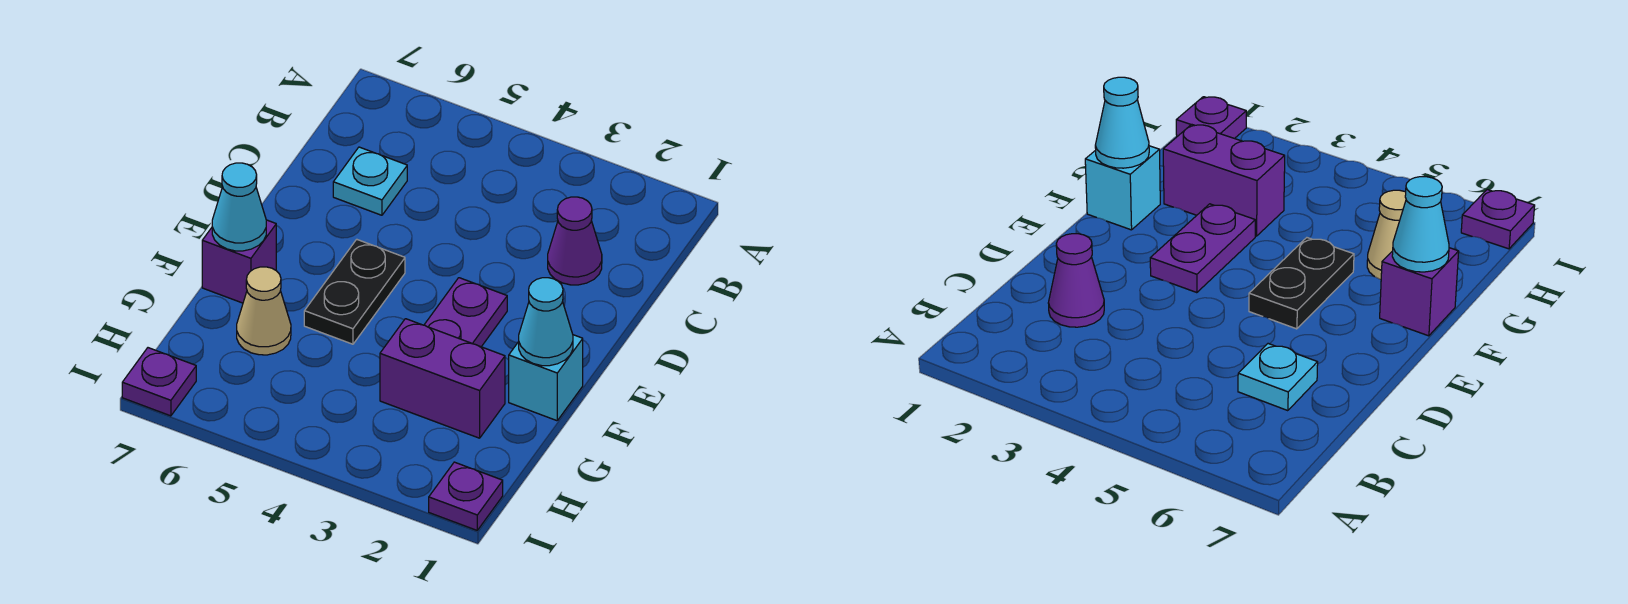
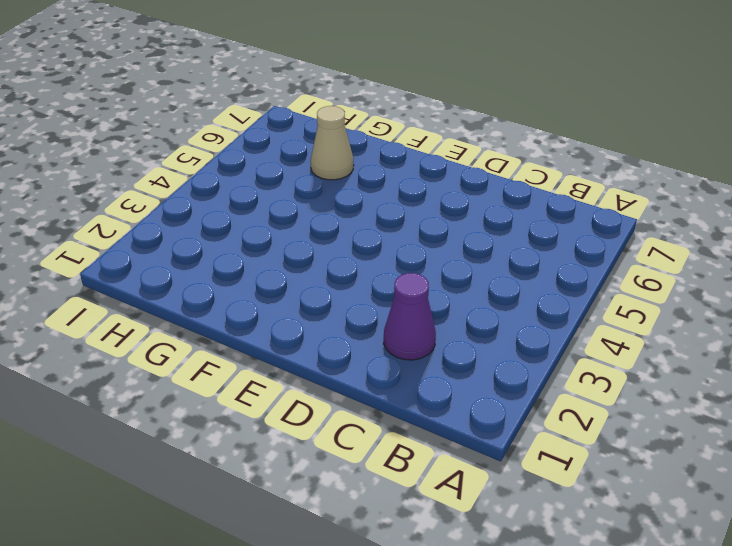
none -> cyan plate C6 level 1
none -> purple plate E3:F3 level 1
none -> black plate E5:F5 level 1

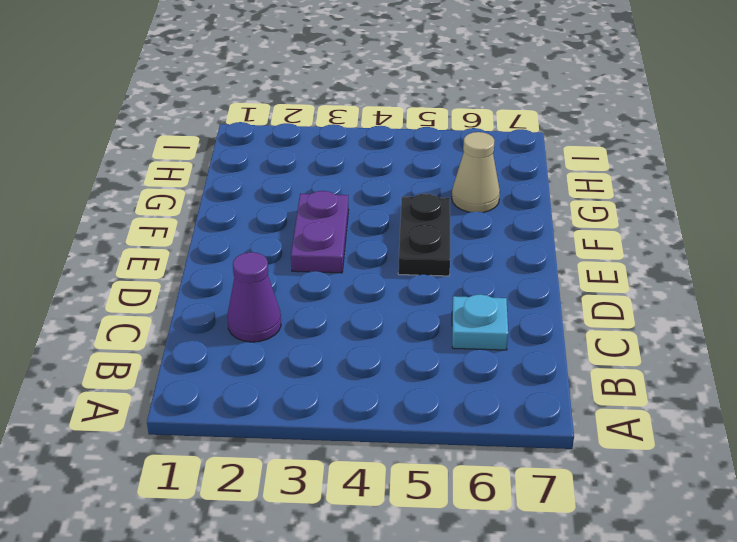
none -> cyan brick F1 level 1
none -> purple brick F7 level 1
none -> purple brick G2:G3 level 1

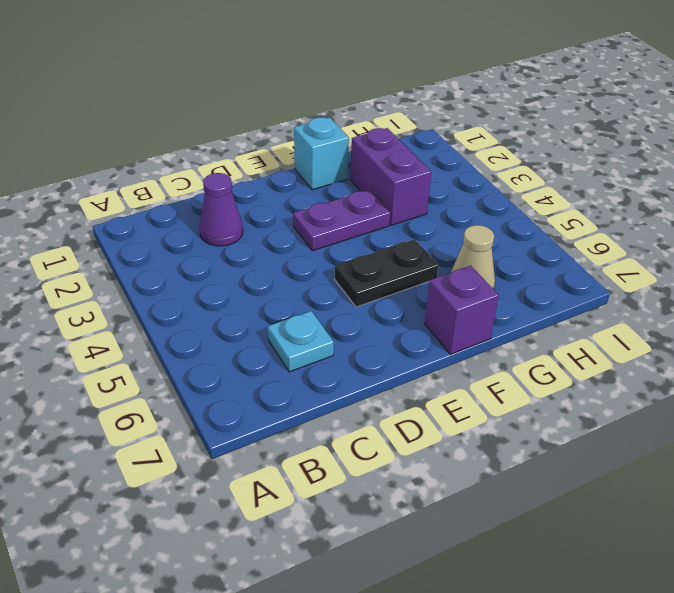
none -> purple plate I1 level 1
none -> purple plate I7 level 1
none -> cyan cone F1 level 2

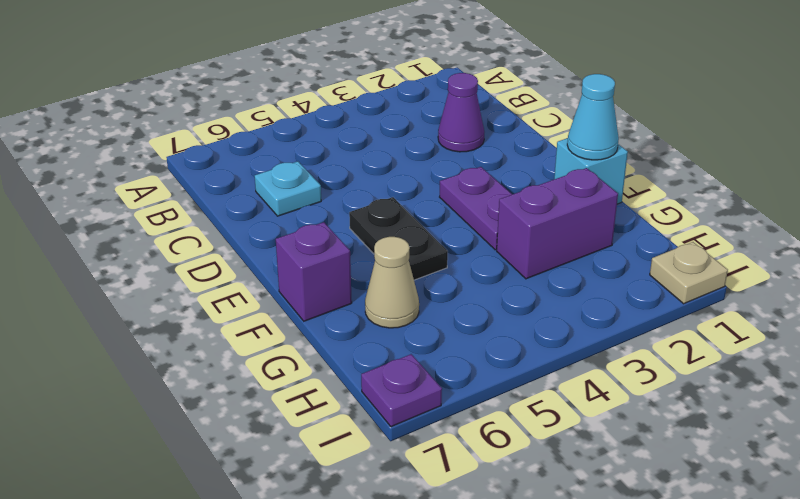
tan plate I1 level 1 -> purple plate I1 level 1
none -> cyan cone F7 level 2

